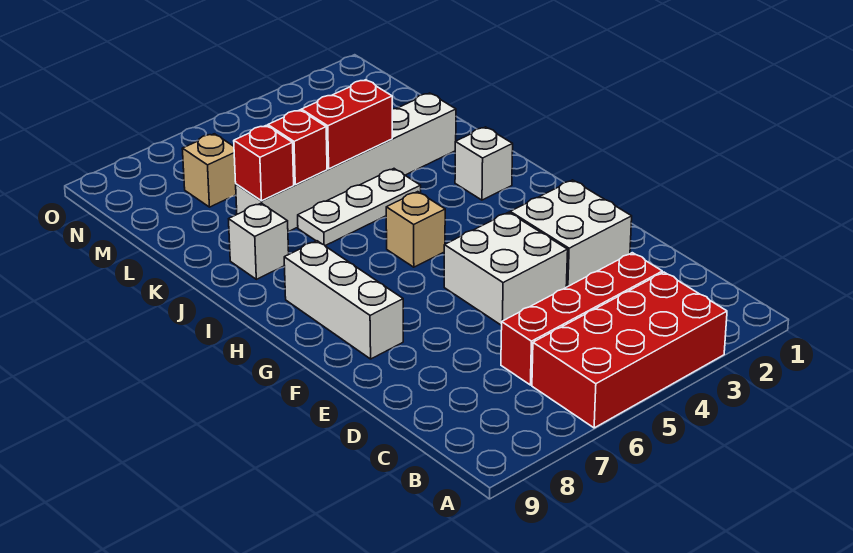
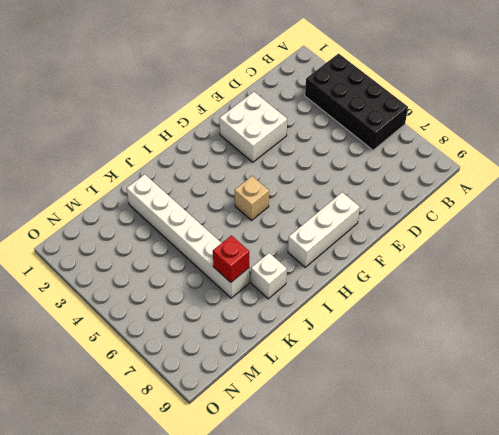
black brick A3:B6 level 1 -> red brick A3:B6 level 1
none -> red brick C3:C6 level 1
none -> white brick E4:F5 level 1
none -> white brick I2 level 1

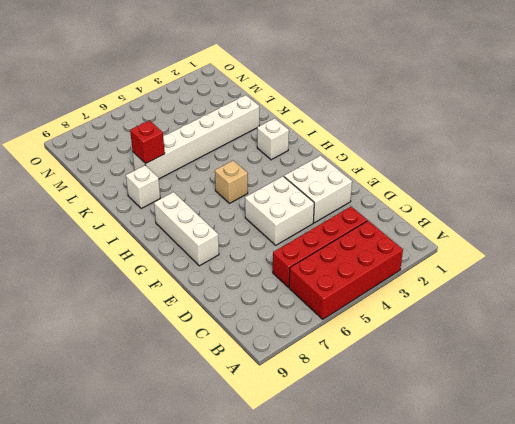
none -> white plate J4:J6 level 1
none -> tan brick M7 level 1
none -> red brick K4:K5 level 2

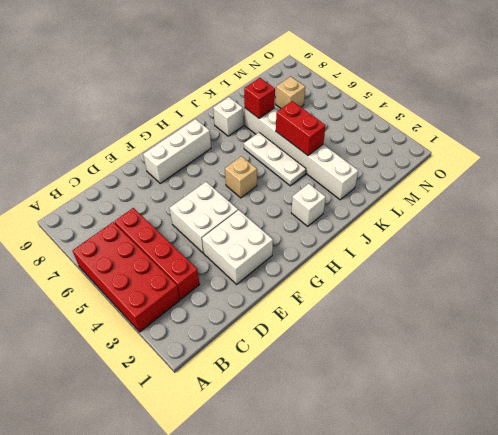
none -> red brick K6 level 2

